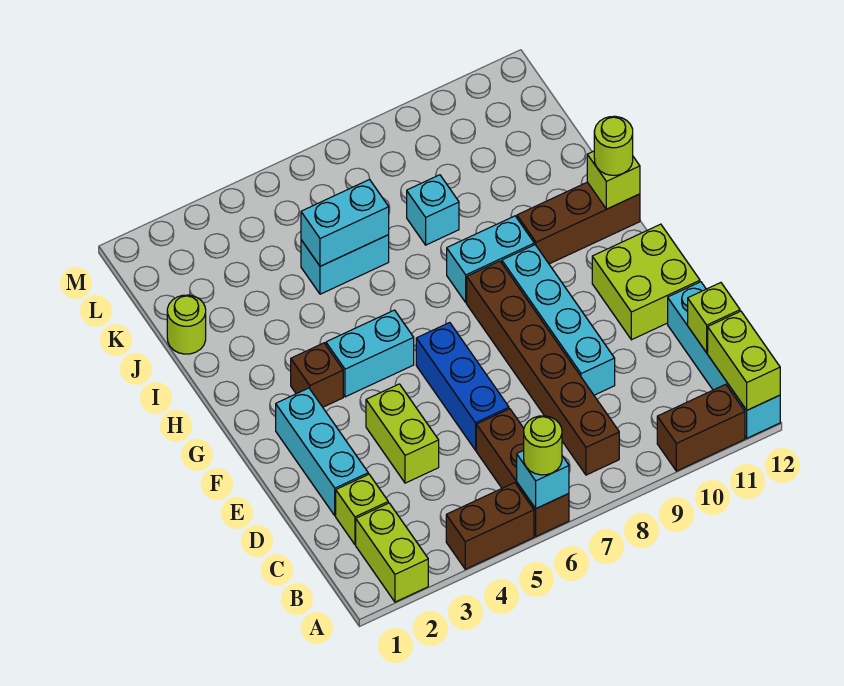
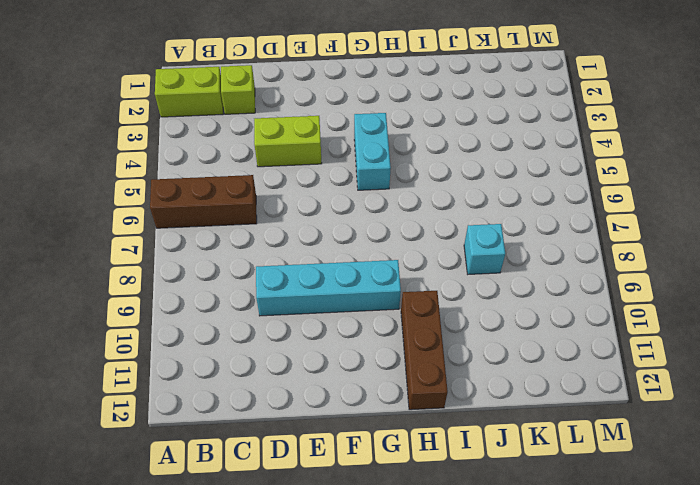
none -> brown brick A4:A5 level 1
none -> brown brick A10:A11 level 1
none -> cyan brick A12:D12 level 1

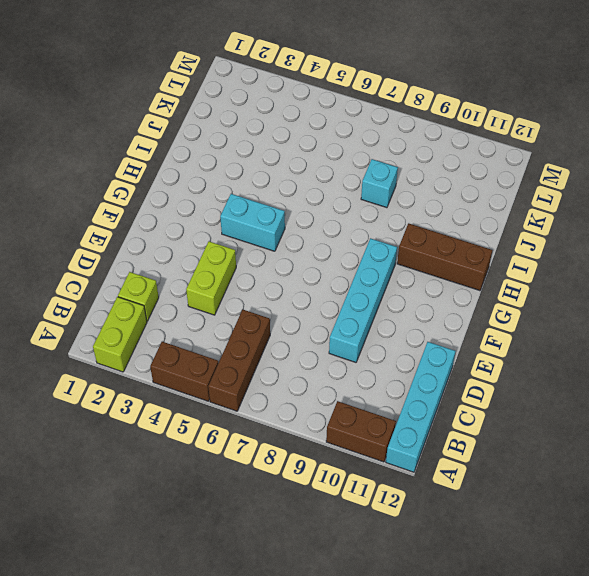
none -> brown brick B8:G8 level 1
none -> cyan brick D2:F2 level 1
none -> blue brick D6:F6 level 1

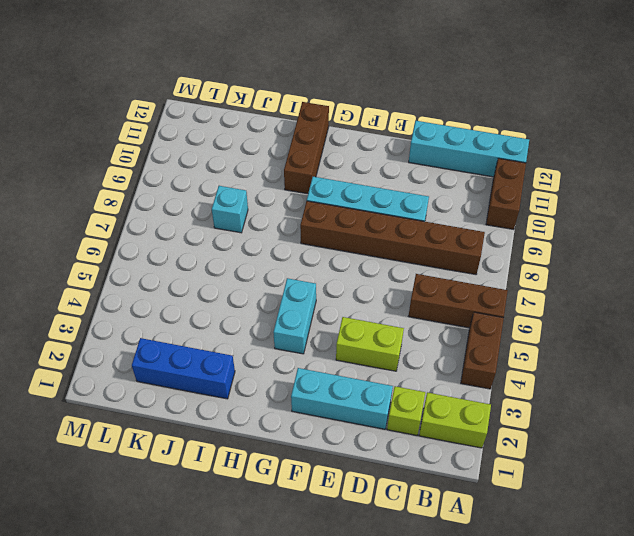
blue brick I2:K2 level 1 -> blue brick D6:F6 level 1
none -> lime brick E11:F12 level 1
none -> brown brick G3 level 1
none -> cyan brick H8:H9 level 1

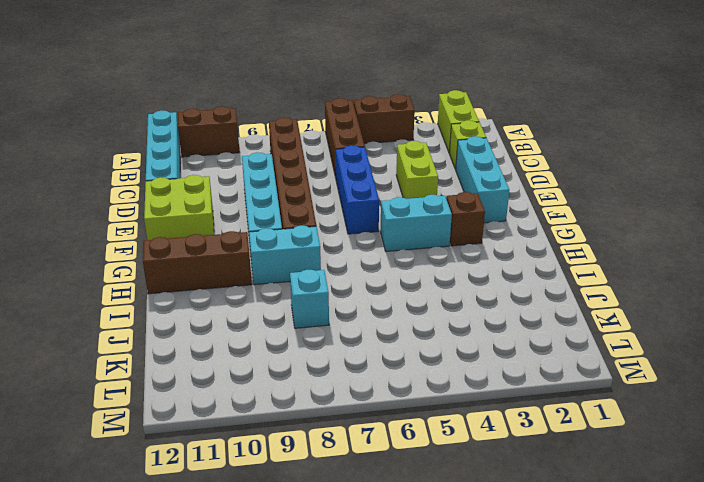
none -> lime round brick J1 level 1
none -> cyan brick J5:J6 level 1
none -> cyan brick A6 level 2

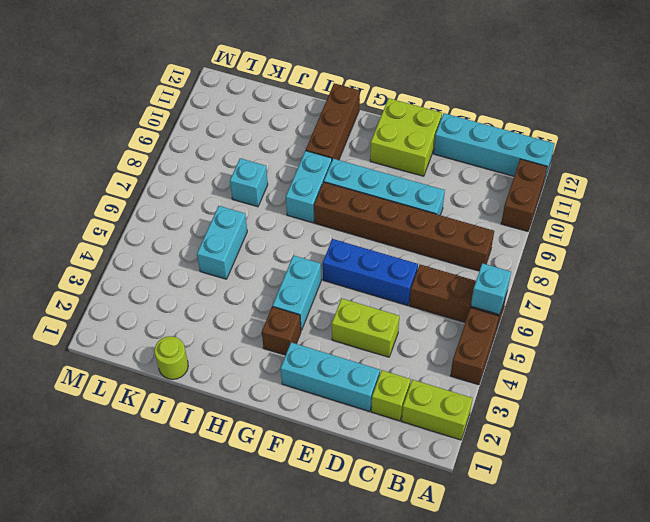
none -> lime brick A12:B12 level 2
none -> lime brick C12 level 2
none -> lime brick H12 level 2

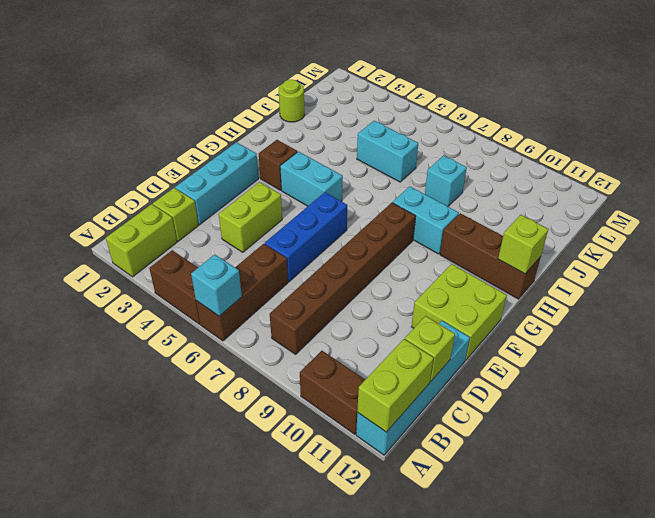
none -> cyan brick D9:G9 level 1
none -> cyan brick J5:J6 level 2
none -> lime round brick A6 level 3

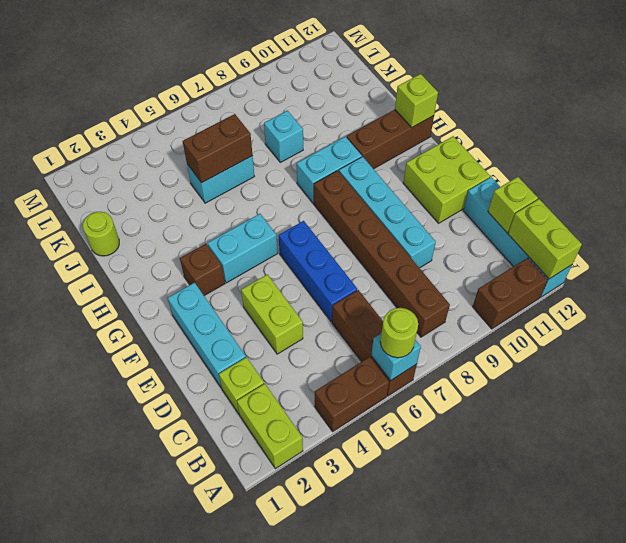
brown brick J5:J6 level 2 -> cyan brick J5:J6 level 2
none -> lime round brick H12 level 3

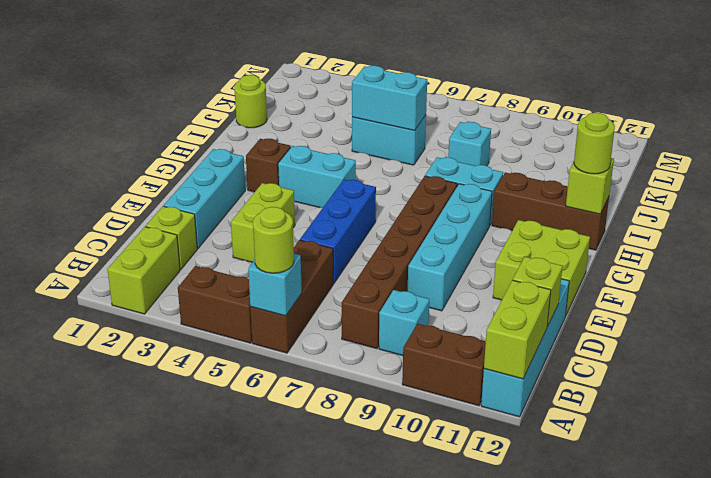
cyan brick B9 level 1 -> none

